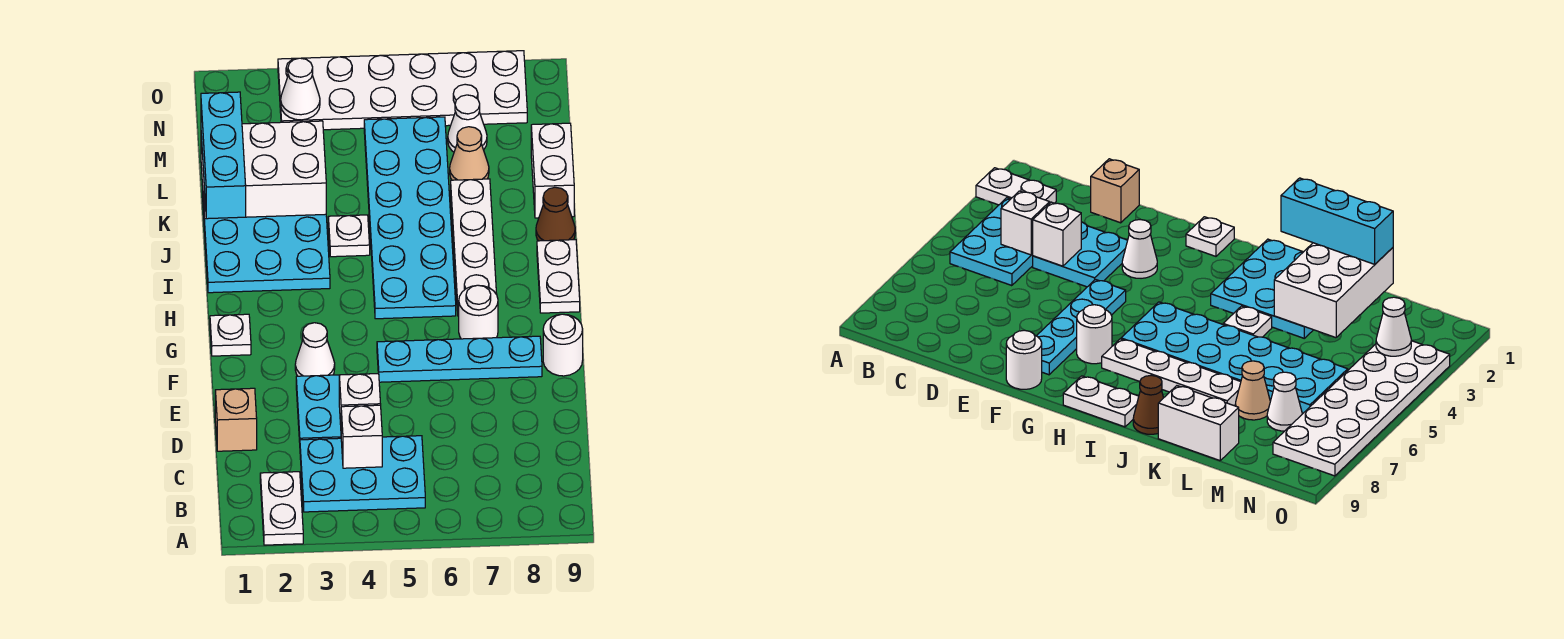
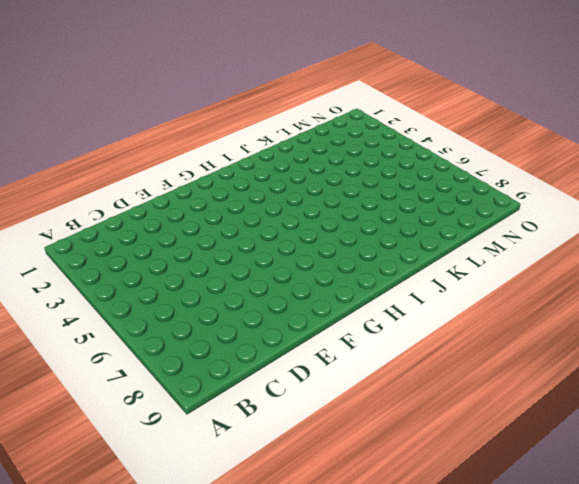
none -> white plate A2:B2 level 1
none -> cyan plate B3:C5 level 1
none -> tan brick D1 level 1

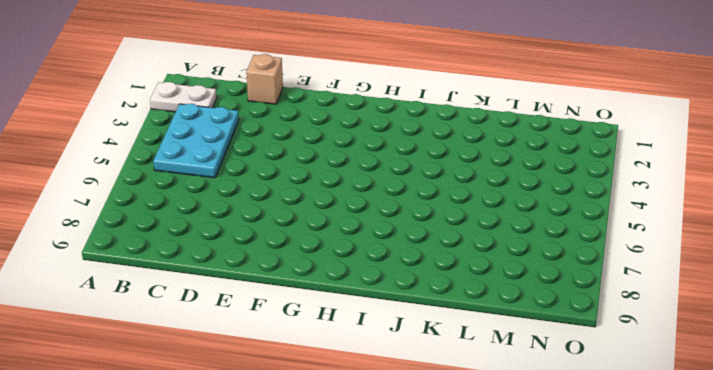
none -> cyan plate D3:E4 level 1
none -> white cone F3 level 1
none -> cyan plate F5:F8 level 1

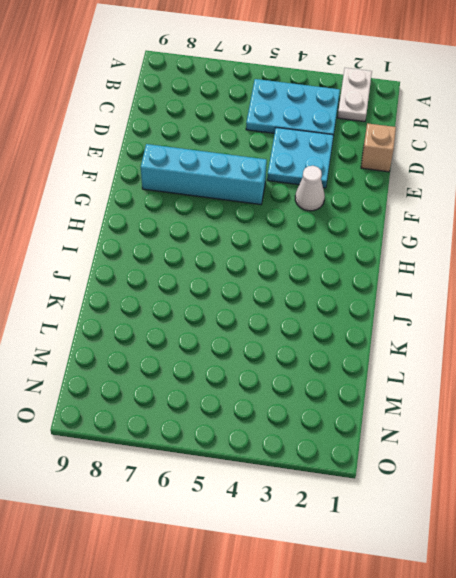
cyan brick F5:F8 level 1 -> cyan plate F5:F8 level 1
none -> white round brick F9 level 1
none -> white plate G1 level 1
none -> white round brick G7 level 1

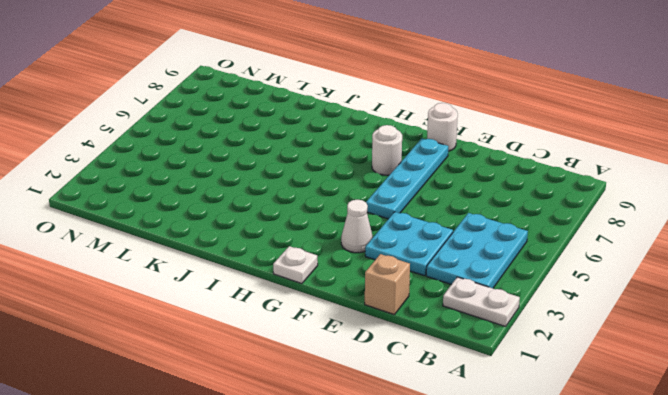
none -> cyan plate H5:M6 level 1
none -> white plate H7:K7 level 1
none -> white plate H9:I9 level 1

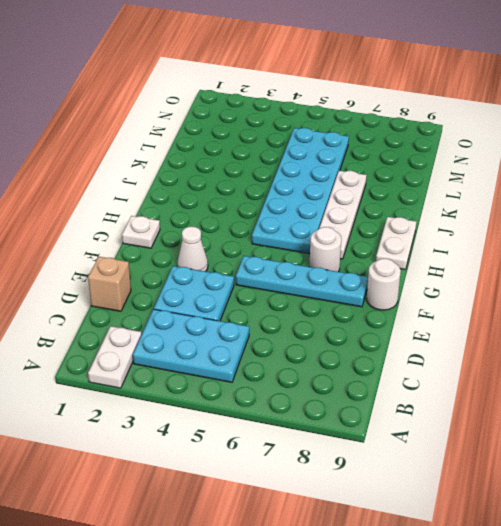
none -> cyan plate I1:K3 level 1
none -> white plate J4 level 1
none -> brown cone J9 level 1

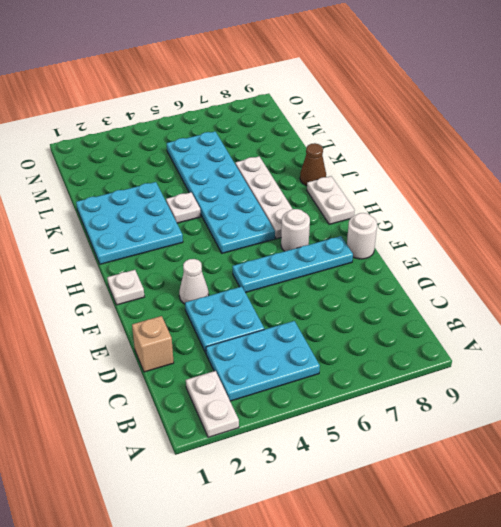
none -> white brick K9:L9 level 1
none -> tan cone L7 level 1
none -> white cone M7 level 1

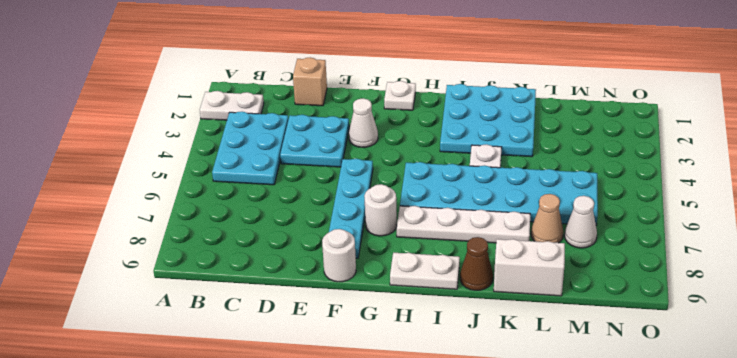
none -> white plate N3:O8 level 1
none -> white brick C4 level 2
none -> white brick D4 level 2

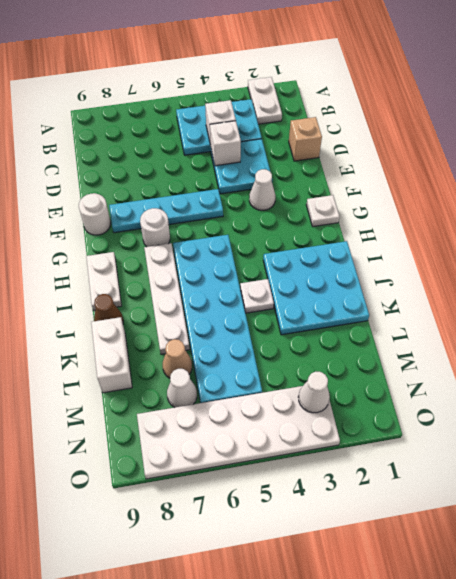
none -> white brick K1:L3 level 2
none -> cyan brick J1:L1 level 3

